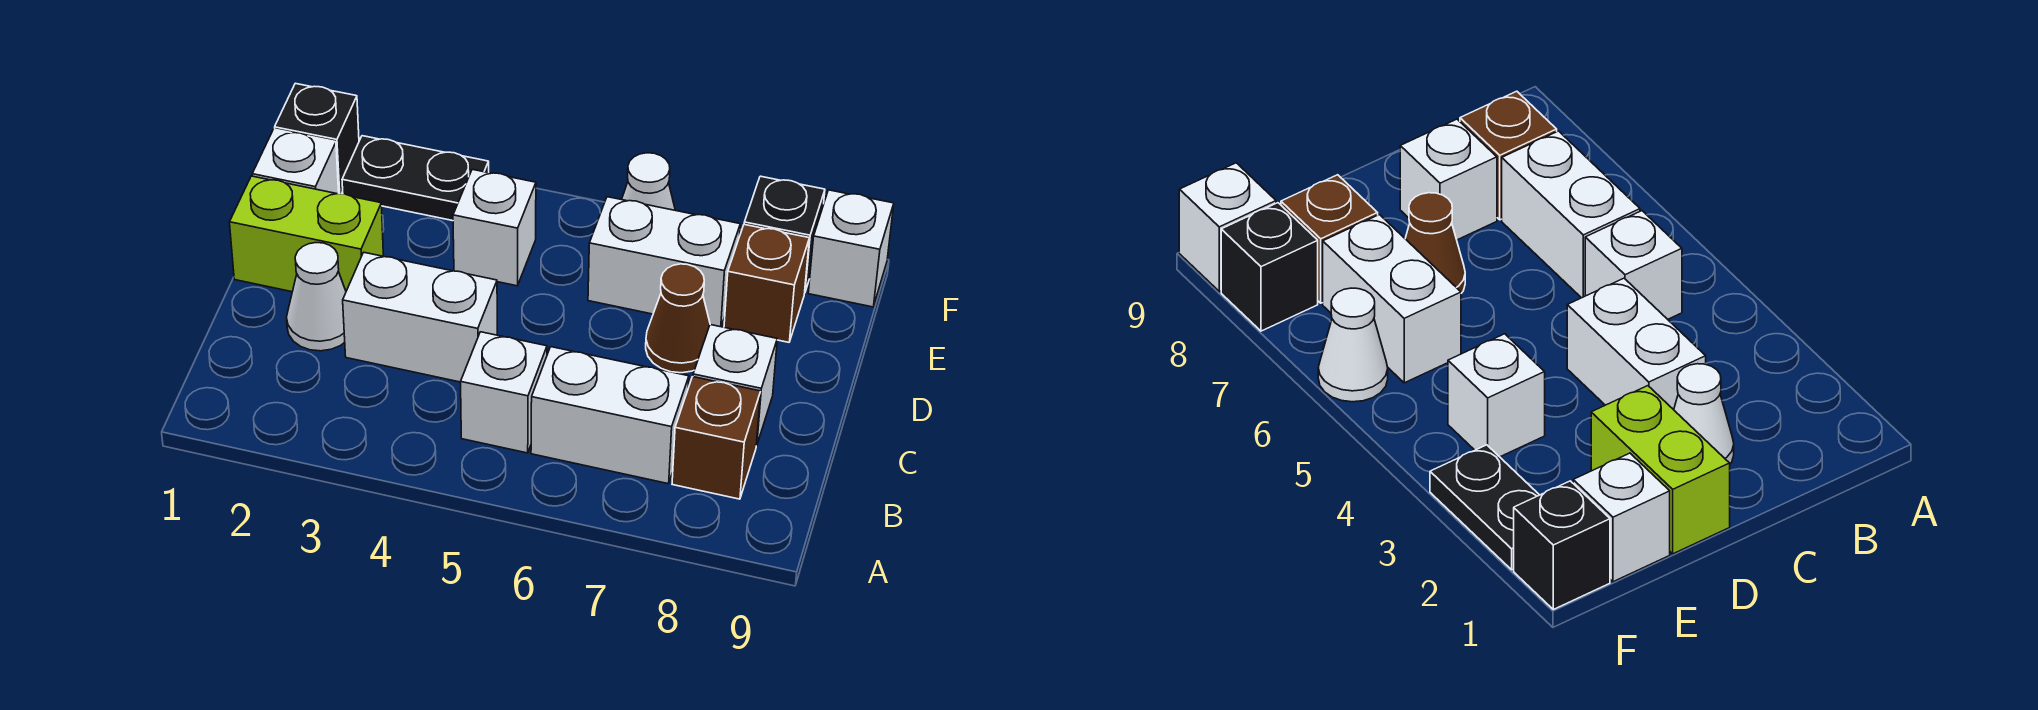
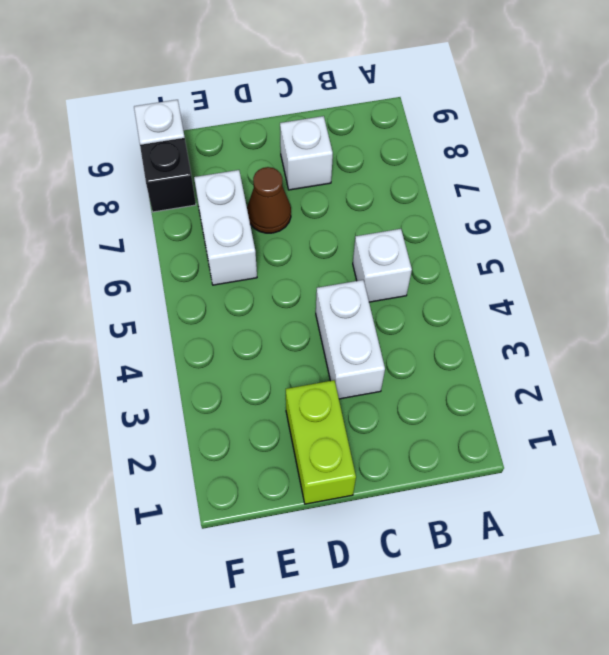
none -> white brick B6:B7 level 1
none -> brown brick B8 level 1
none -> white cone C2 level 1

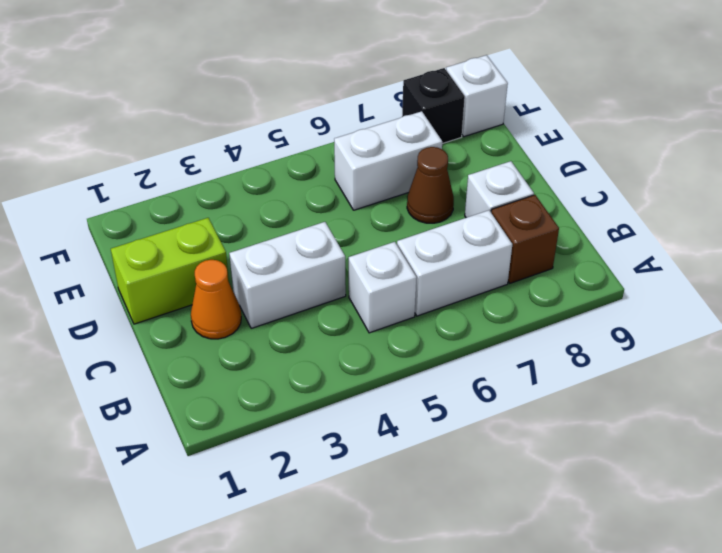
orange cone C2 level 1 -> white cone C2 level 1
none -> white brick E1 level 1
none -> white brick E4 level 1
none -> brown brick E8 level 1

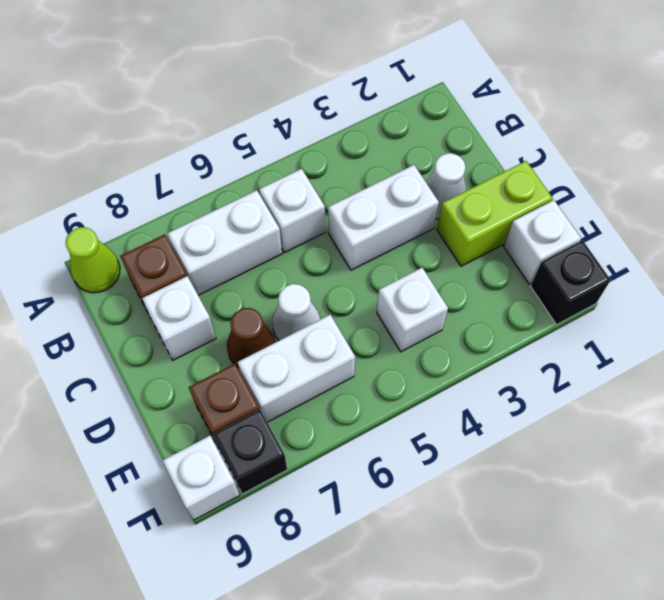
lime cone A9 level 1 -> none
white cone D6 level 1 -> white cone F6 level 1
none -> black plate F2:F3 level 1

